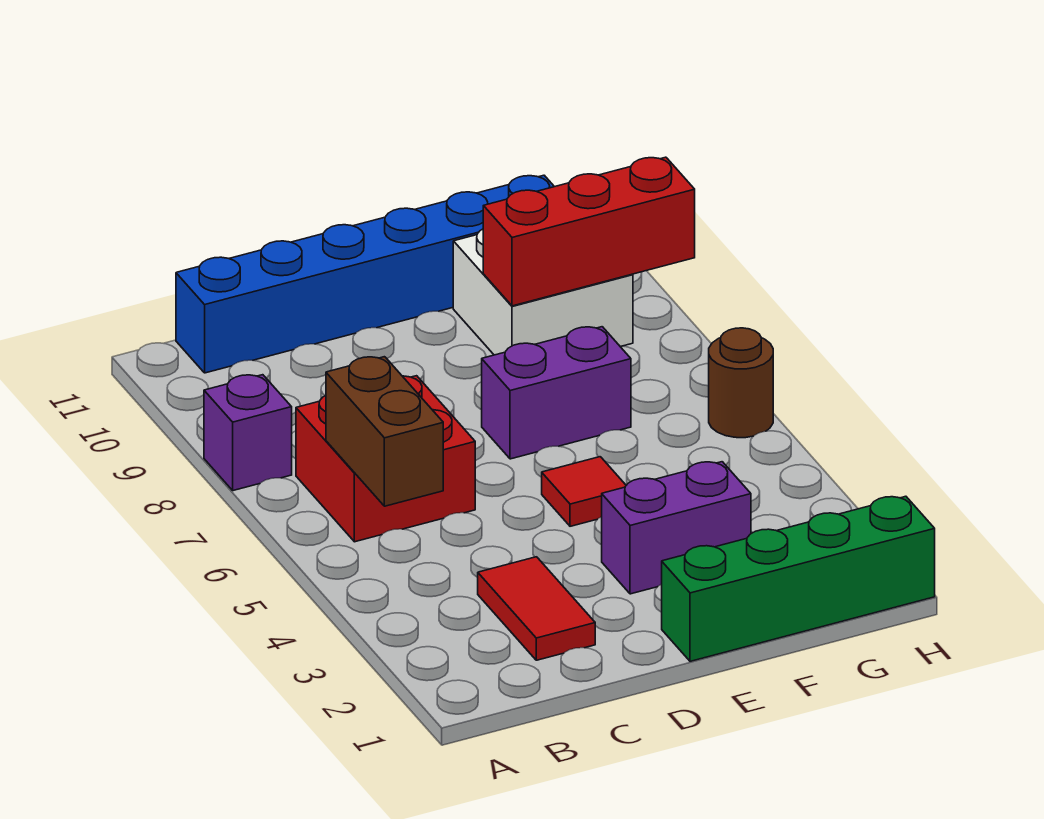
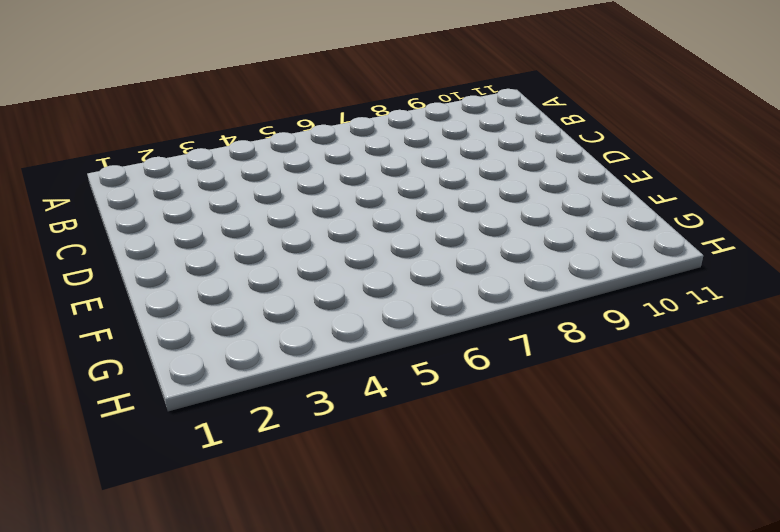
none -> purple brick A8 level 1
none -> red brick B6:C7 level 1
none -> blue brick B11:G11 level 1

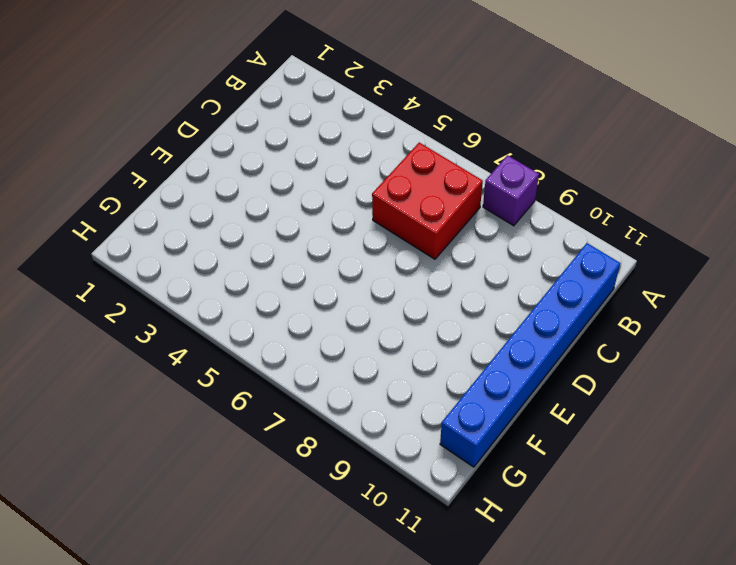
none -> red tile C2:C3 level 1
none -> green brick E1:H1 level 1
none -> purple brick E3:F3 level 1

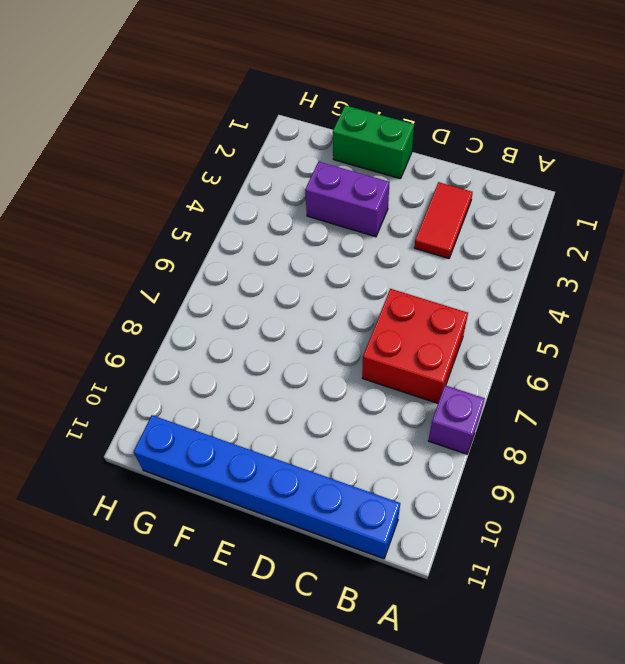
green brick E1:F1 level 1 -> green brick E1:H1 level 1
none -> red tile E5 level 1
none -> purple brick E7:F7 level 1
none -> white brick F9:G10 level 1

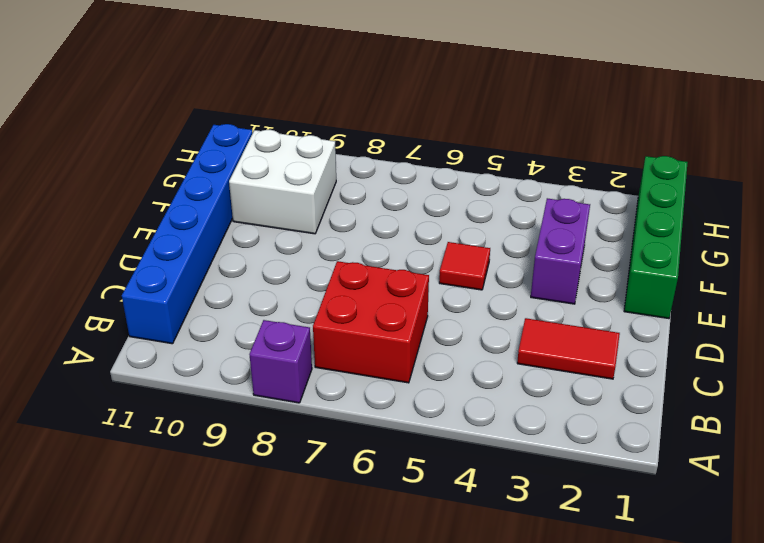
none -> purple brick E7:F7 level 1
none -> brown round brick H6 level 1
none -> brown brick B5:B6 level 2

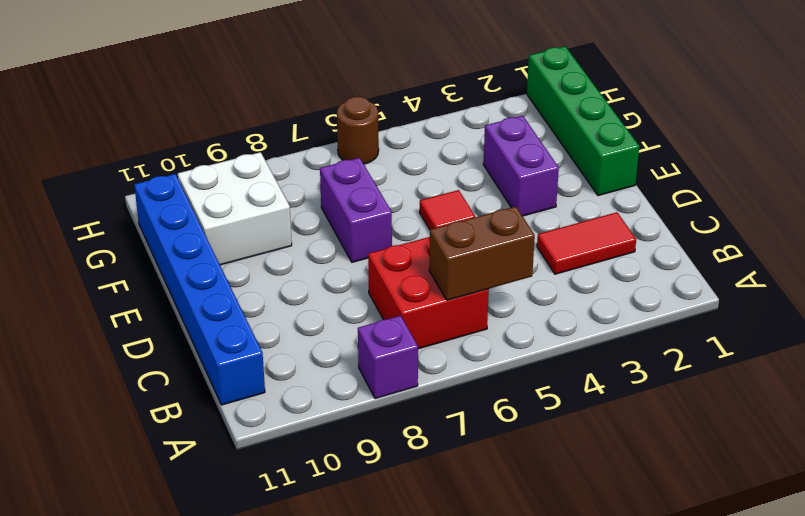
none -> red brick F9:H9 level 2

